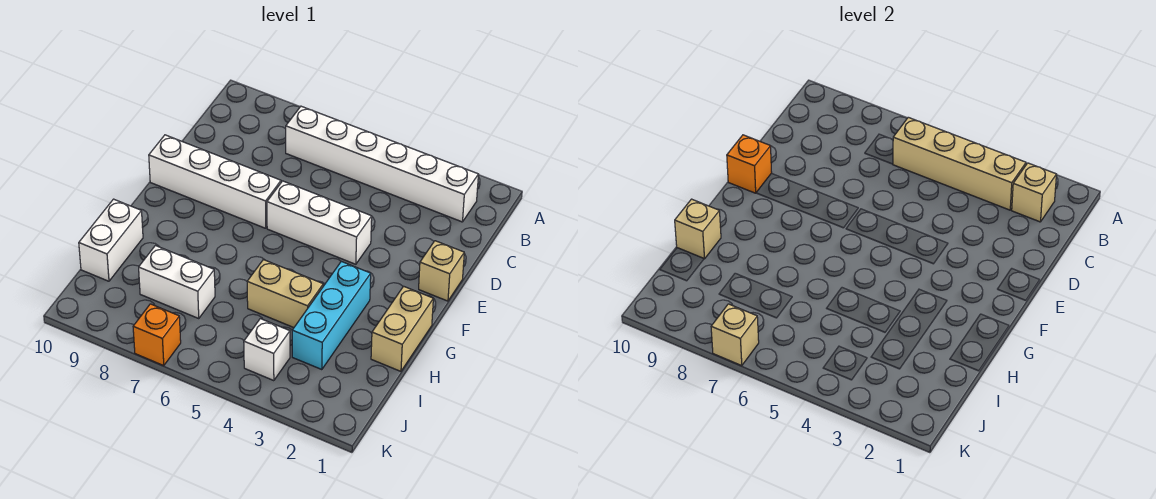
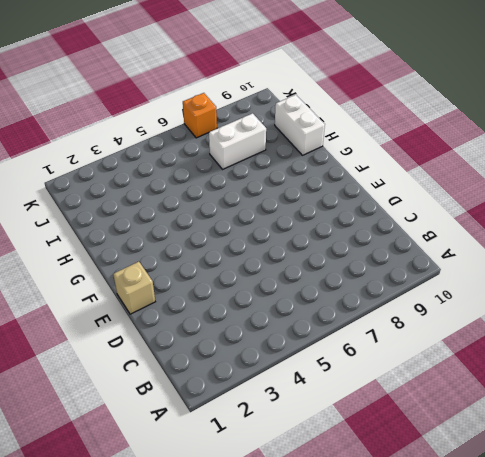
none -> white brick B2:B7 level 1
none -> white brick E4:E6 level 1
none -> white brick E7:E10 level 1

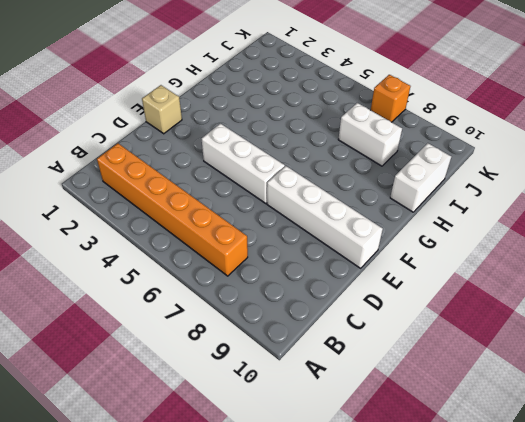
orange brick B2:B7 level 1 -> white brick B2:B7 level 1
none -> tan brick G1:H1 level 1
none -> cyan brick G3:I3 level 1
none -> tan brick H4:H5 level 1

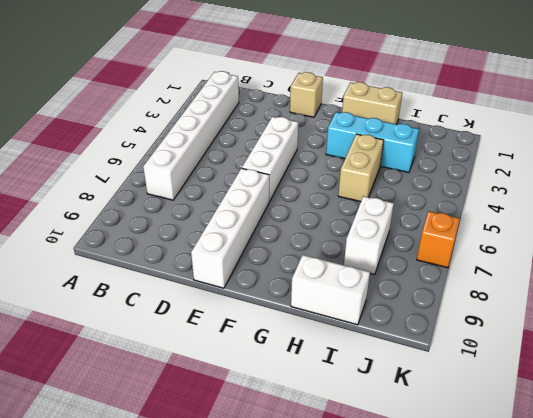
none -> white brick J4 level 1
none -> tan brick B2 level 2
none -> tan brick B3:B6 level 2

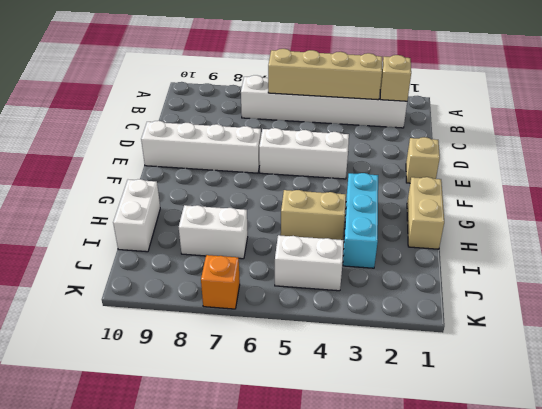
white brick J4:J5 level 1 -> white brick J4 level 1
none -> orange brick E10 level 2
none -> tan brick H10 level 2
none -> tan brick K7 level 2

